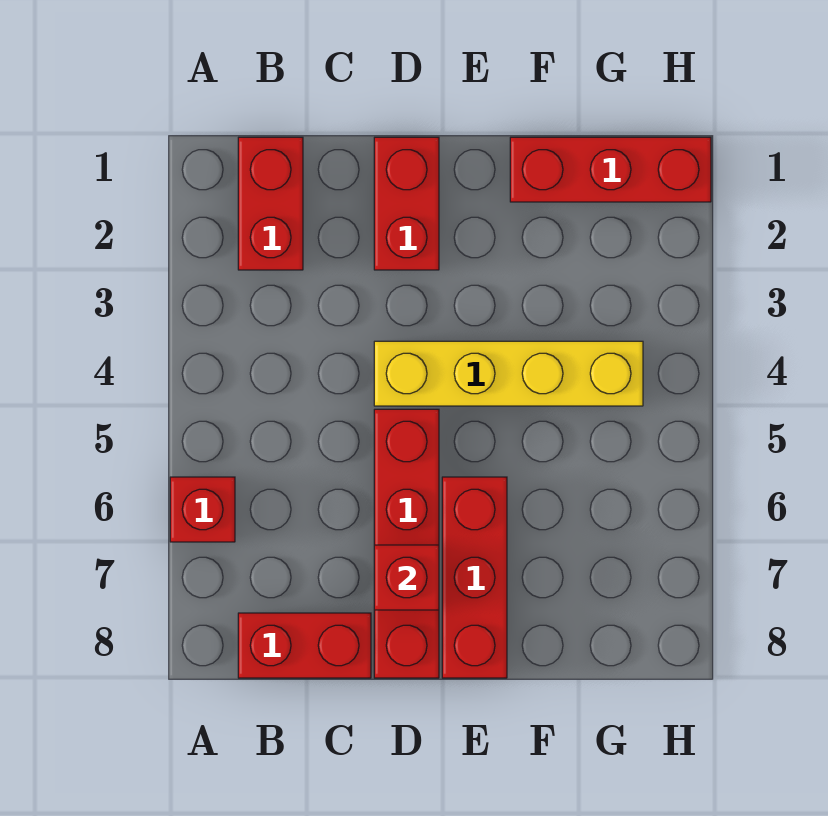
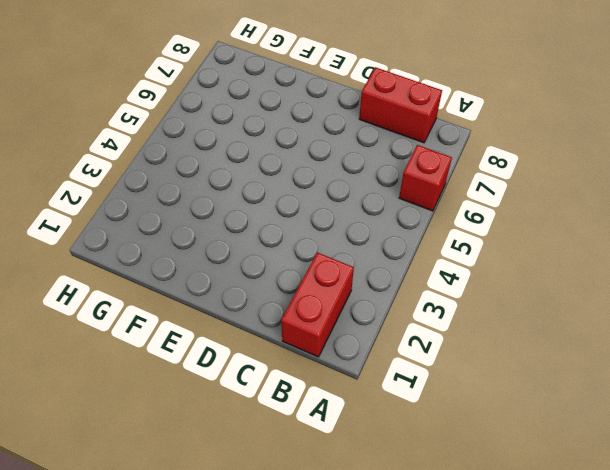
none -> red brick D1:D2 level 1
none -> yellow brick D4:G4 level 1

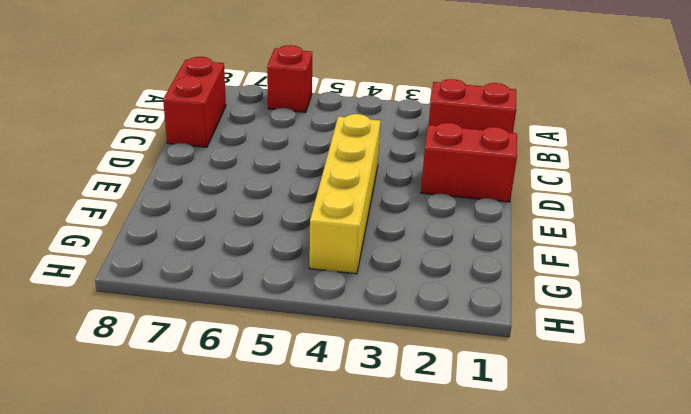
none -> red brick D5:D8 level 1
none -> red brick E6:E8 level 1

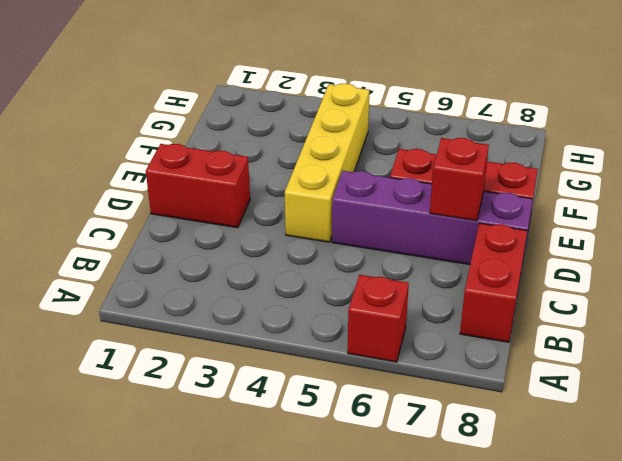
purple brick D5:D8 level 1 -> red brick D5:D8 level 1
none -> red brick B1:B2 level 1
none -> red brick F1:H1 level 1

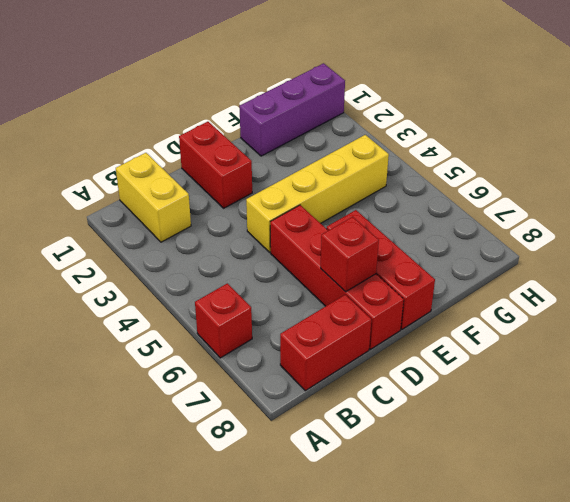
yellow brick B1:B2 level 1 -> red brick B1:B2 level 1
purple brick F1:H1 level 1 -> red brick F1:H1 level 1

